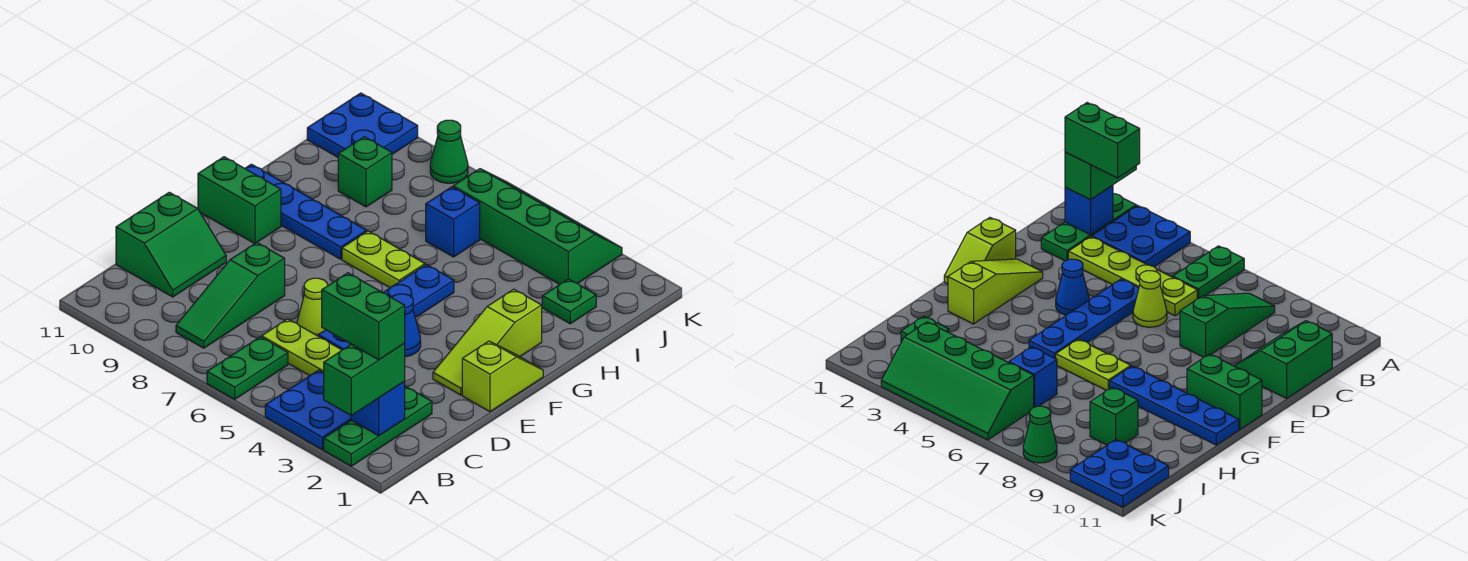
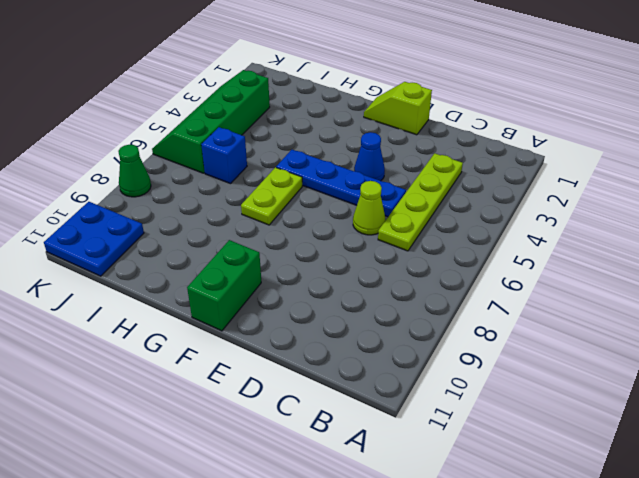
none -> green plate A2:C2 level 1
none -> blue plate A3:B4 level 1
none -> green plate A6:B6 level 1

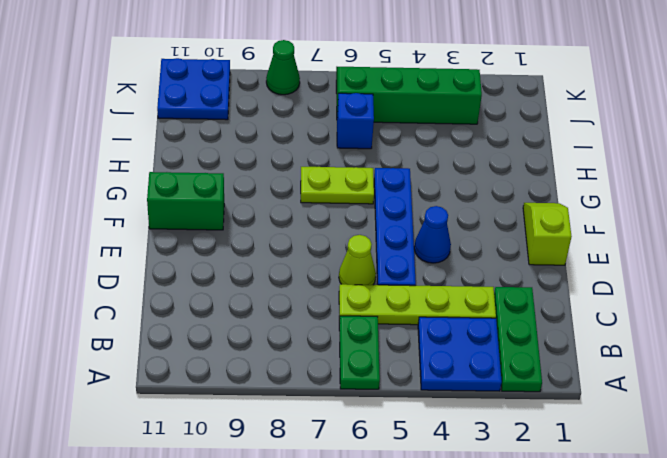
none -> green slope B8:D8 level 1 top D
none -> green slope C10:D11 level 1 top 11
none -> lime slope E2:G2 level 1 top G

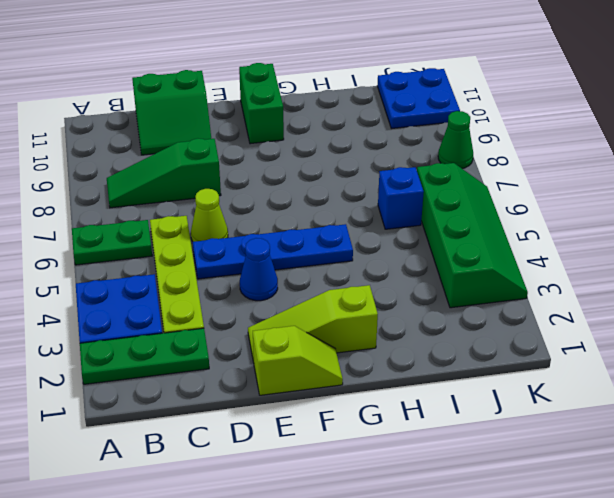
none -> lime plate G6:G7 level 1
none -> blue plate G8:G11 level 1
none -> green plate I2 level 1

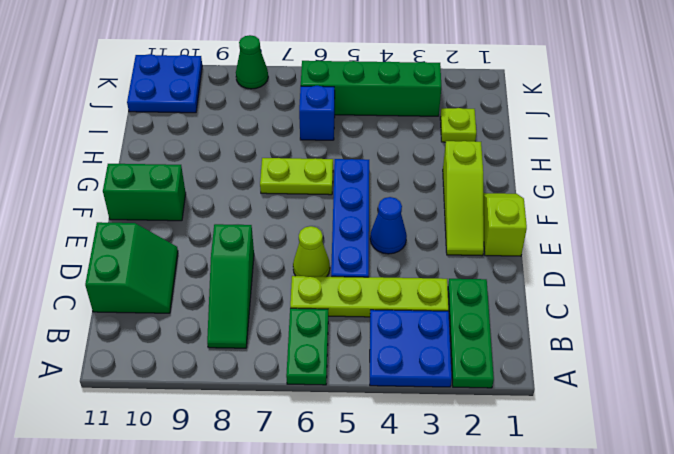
lime plate I2 level 1 -> green plate I2 level 1
none -> blue plate G8:G11 level 1
none -> green brick I9 level 1
none -> blue brick B2 level 2

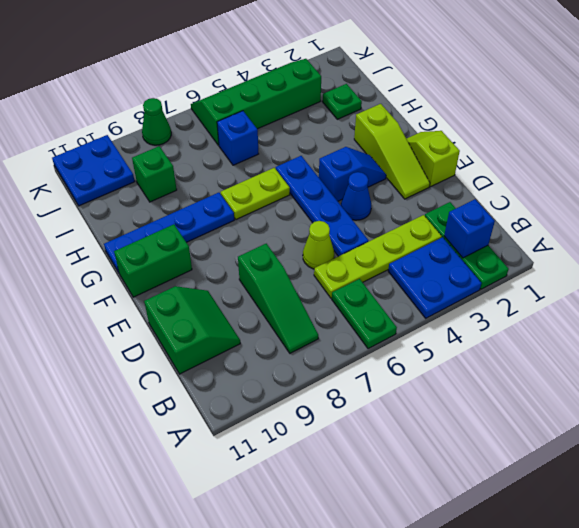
blue slope F3:F4 level 1 top 4 -> none
none -> green brick A2:B2 level 3
none -> green brick B2:B3 level 4

